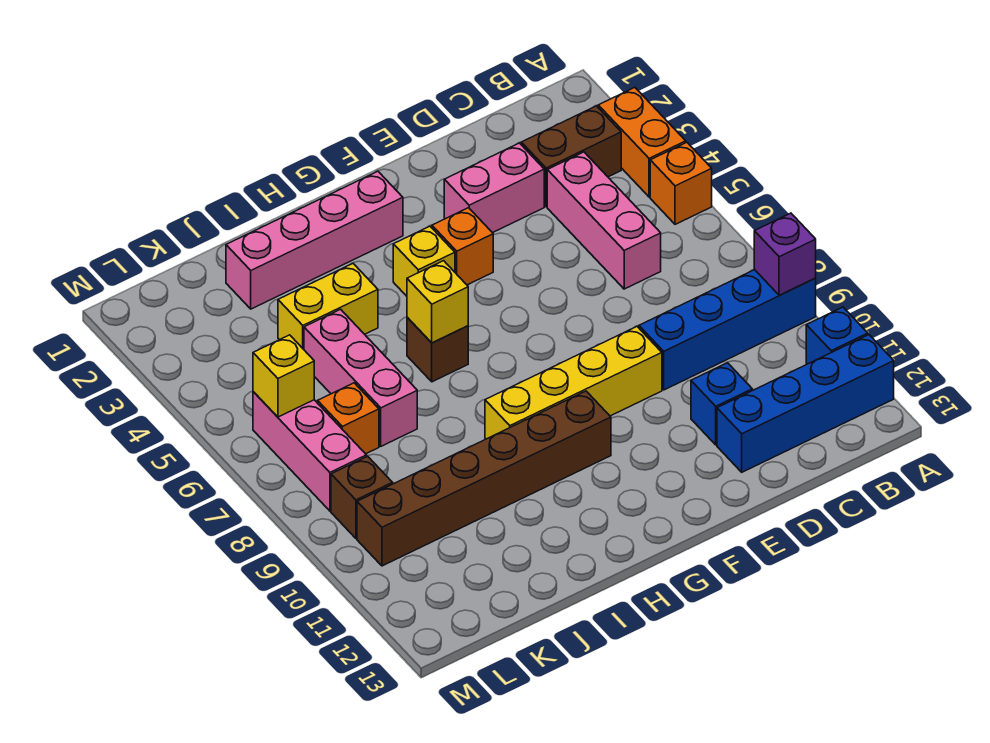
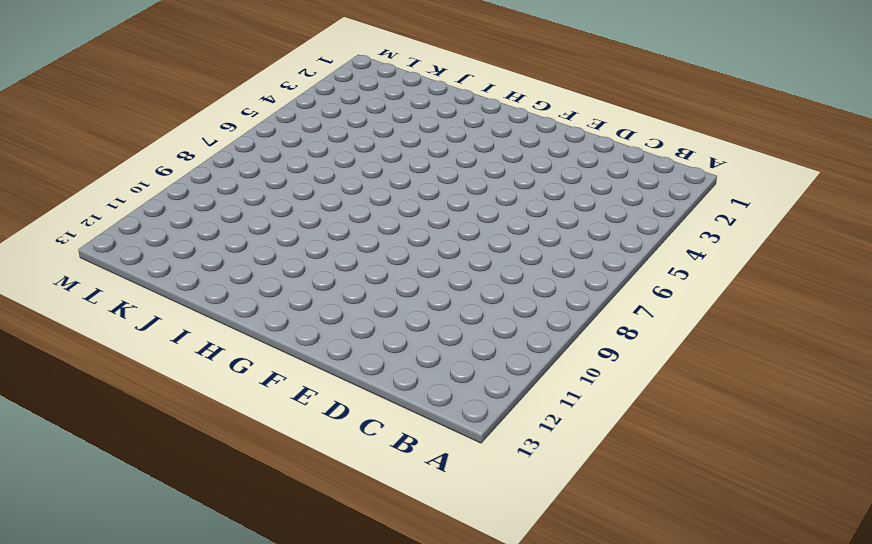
none -> orange brick A3:A4 level 1
none -> orange brick A5 level 1
none -> blue brick A9:D9 level 1

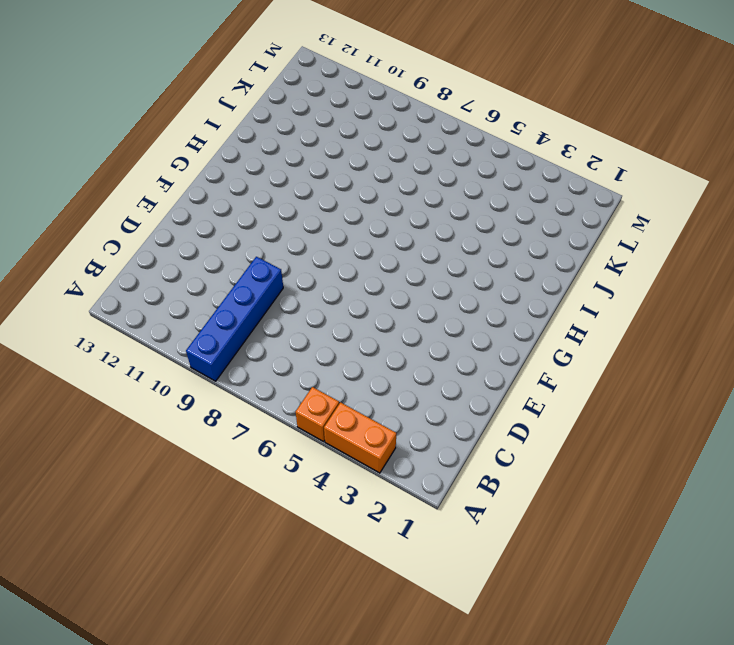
none -> blue brick A11 level 1
none -> blue brick A12:D12 level 1
none -> brown brick B3:C3 level 1

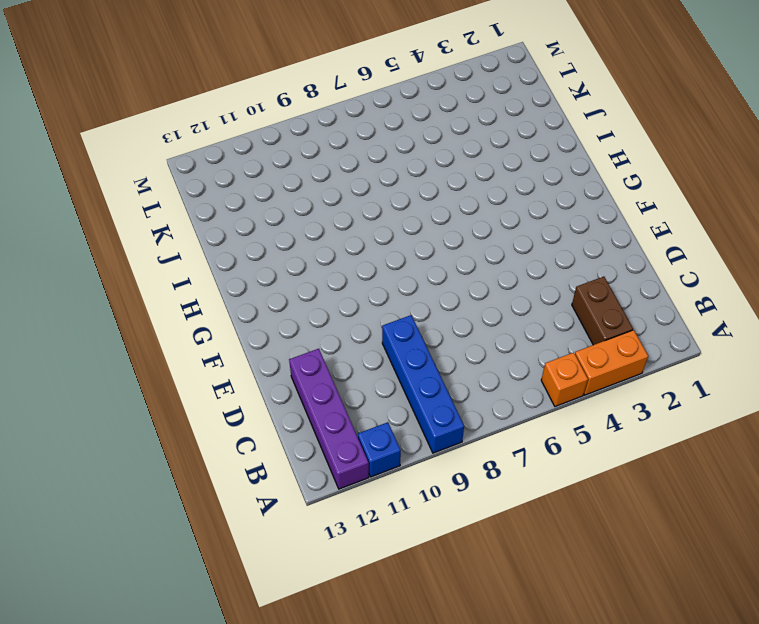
purple brick A12:D12 level 1 -> blue brick A12:D12 level 1
none -> pink brick C4:C6 level 1
none -> pink brick D3:E3 level 1
none -> blue brick D11 level 1

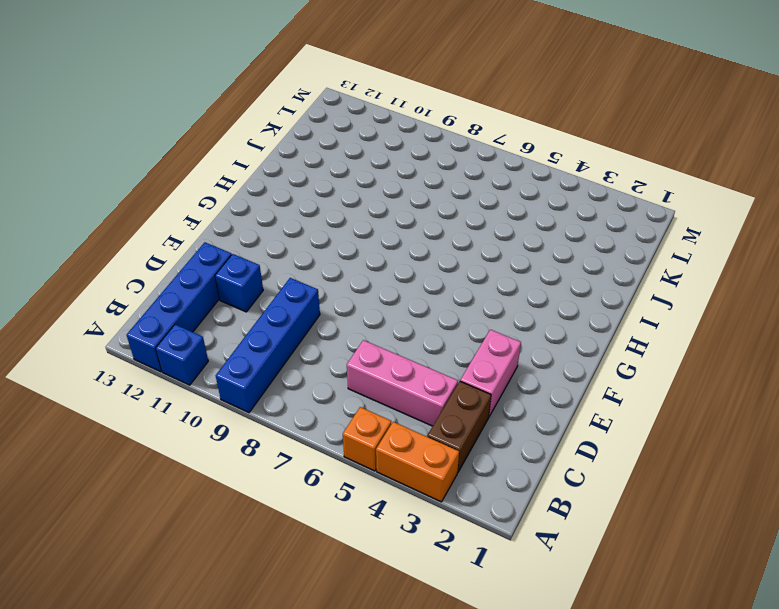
none -> yellow brick E9:H9 level 1
none -> orange brick F4 level 1
none -> pink brick G2:J2 level 1

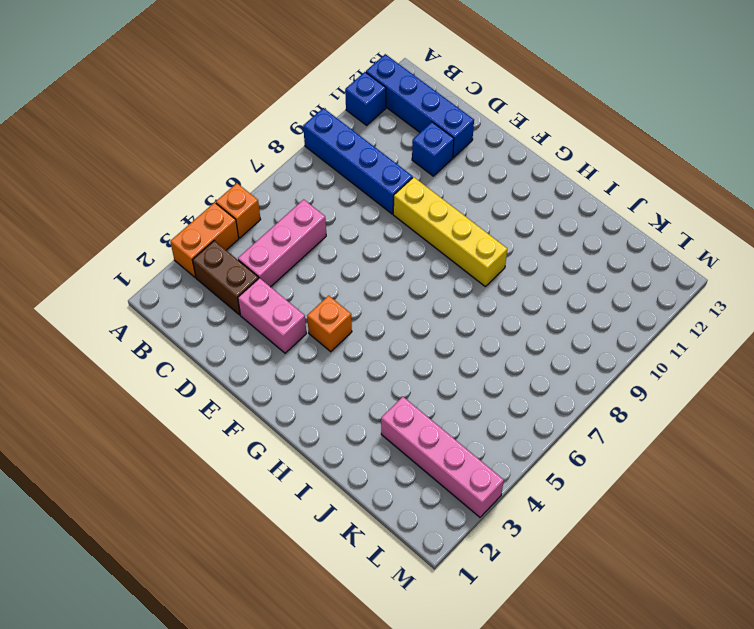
pink brick J3:M3 level 1 -> pink brick G2:J2 level 1
none -> yellow brick G4 level 1
none -> brown brick G10:L10 level 1
none -> brown brick H6 level 1

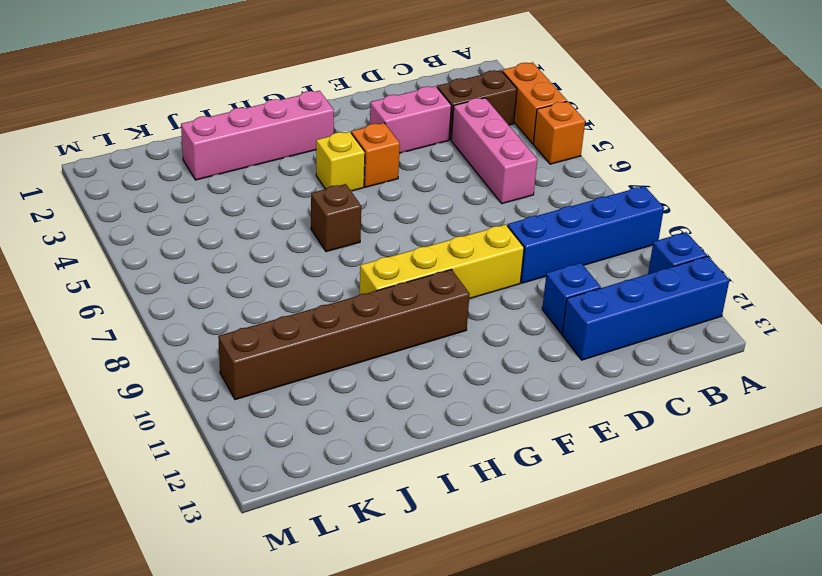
none -> yellow brick I4:J4 level 1
none -> pink brick J5:J7 level 1
none -> orange brick K7 level 1

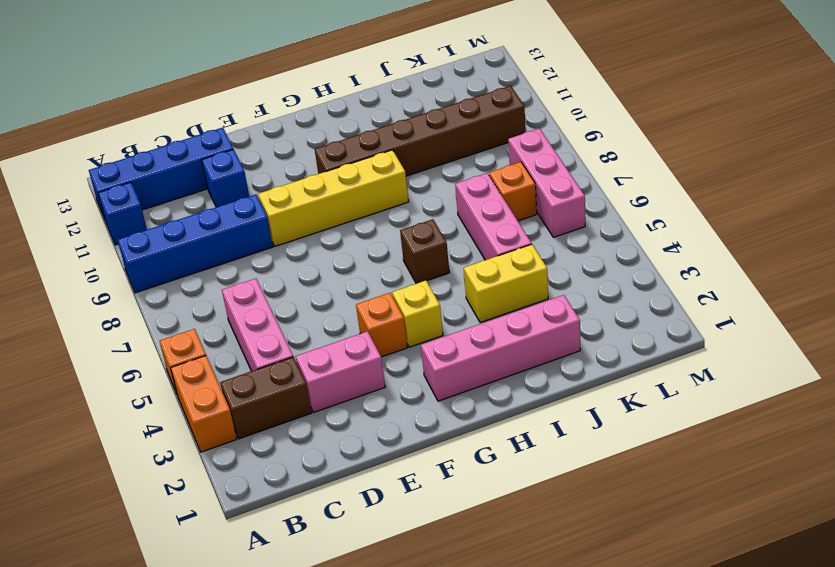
none -> brown brick L9 level 1
none -> purple brick A9 level 2
none -> yellow brick H6 level 2

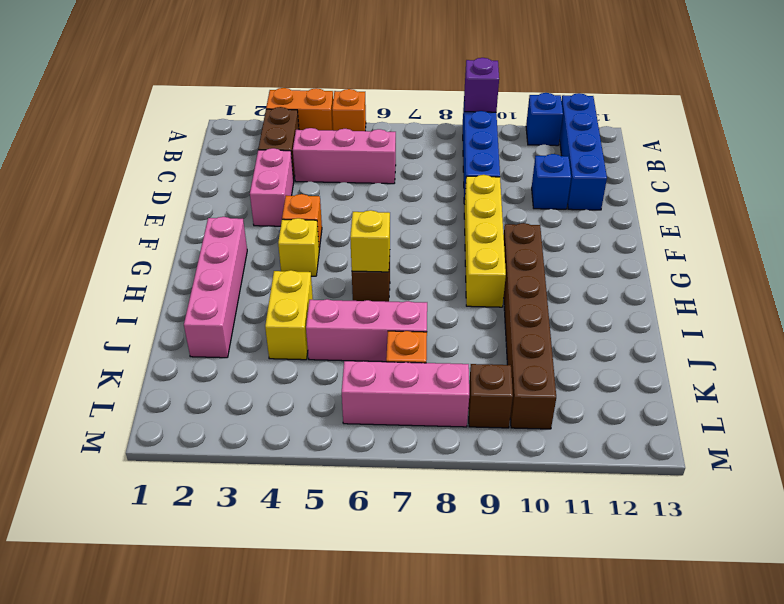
none -> yellow brick L6 level 2

